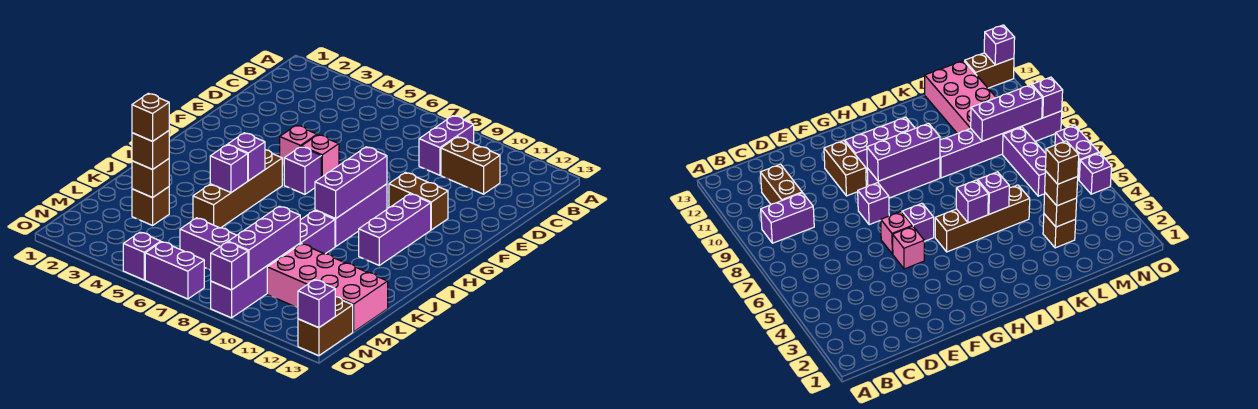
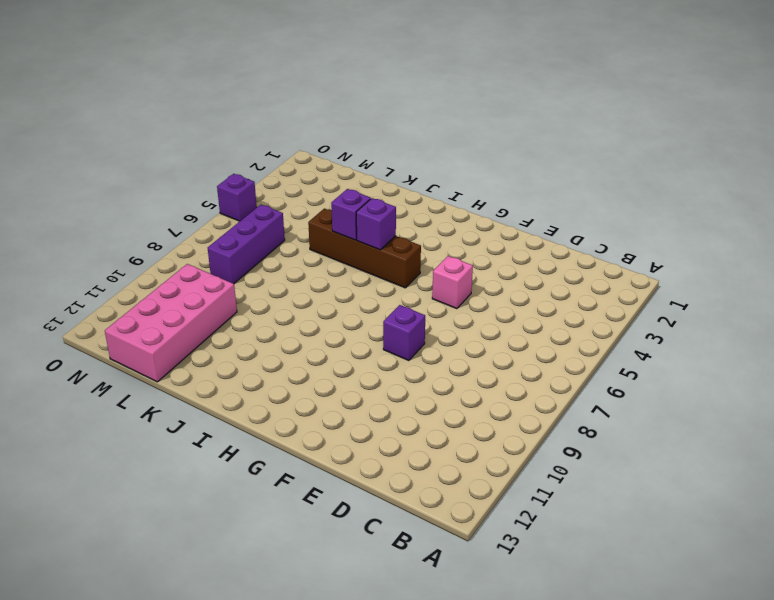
none -> purple brick B9:C9 level 1
none -> brown brick C10:C11 level 1
none -> pink brick F6 level 1

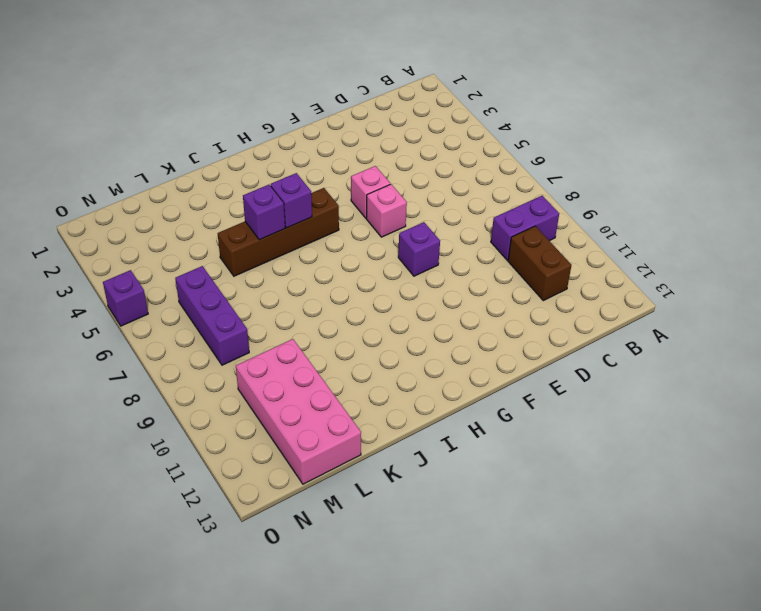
none -> brown brick F10:F11 level 1
none -> purple brick G6 level 1
none -> purple brick G9:I9 level 1

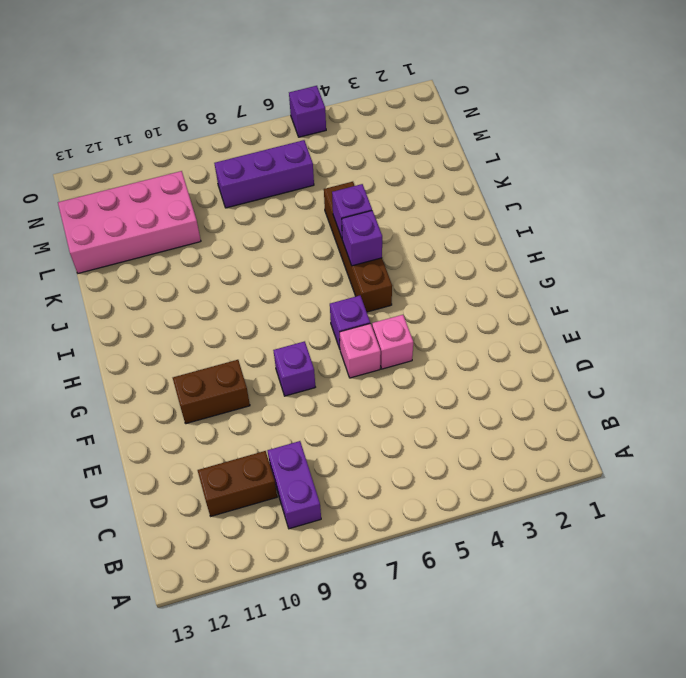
none -> purple brick G9:I9 level 1
none -> purple brick G11:I11 level 1
none -> purple brick J9:O9 level 1

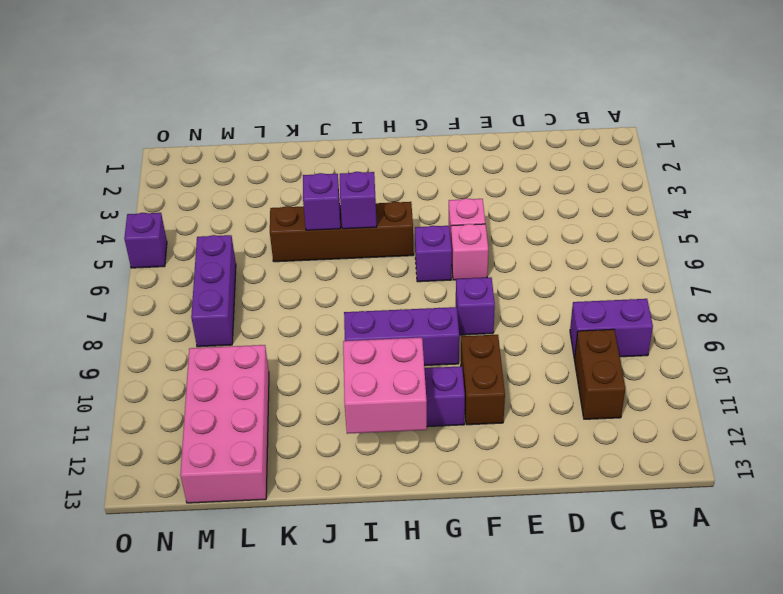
pink brick H11:I12 level 2 -> none
none -> purple brick J9:O9 level 1
none -> brown brick L3 level 1
none -> brown brick N13:O13 level 1

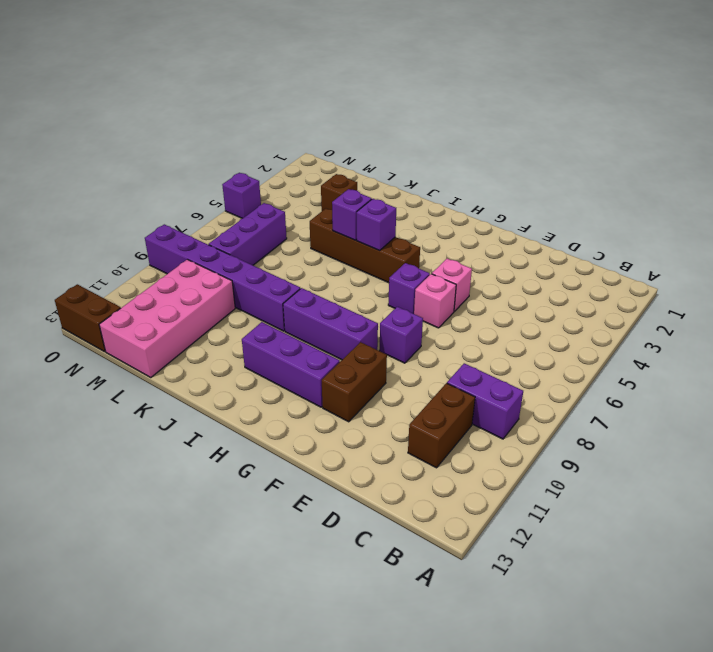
none -> purple brick O6:O7 level 1
none -> purple brick G9:I9 level 2
none -> brown brick L3 level 2

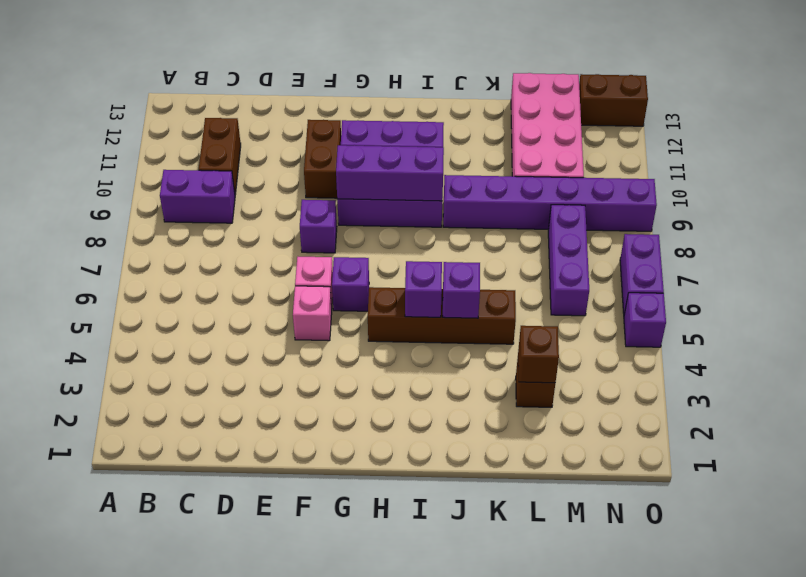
none -> purple brick L9:N9 level 2
none -> purple brick O9 level 2
none -> purple brick O13 level 2

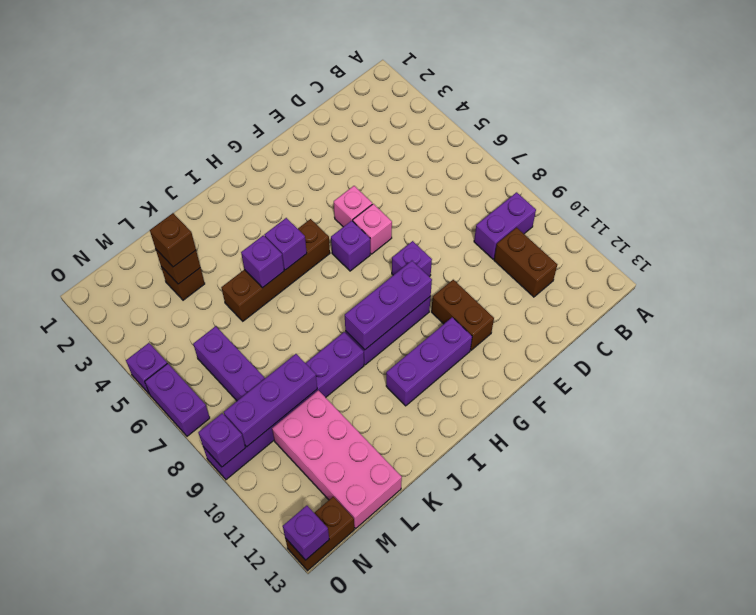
none -> brown brick L3 level 4

